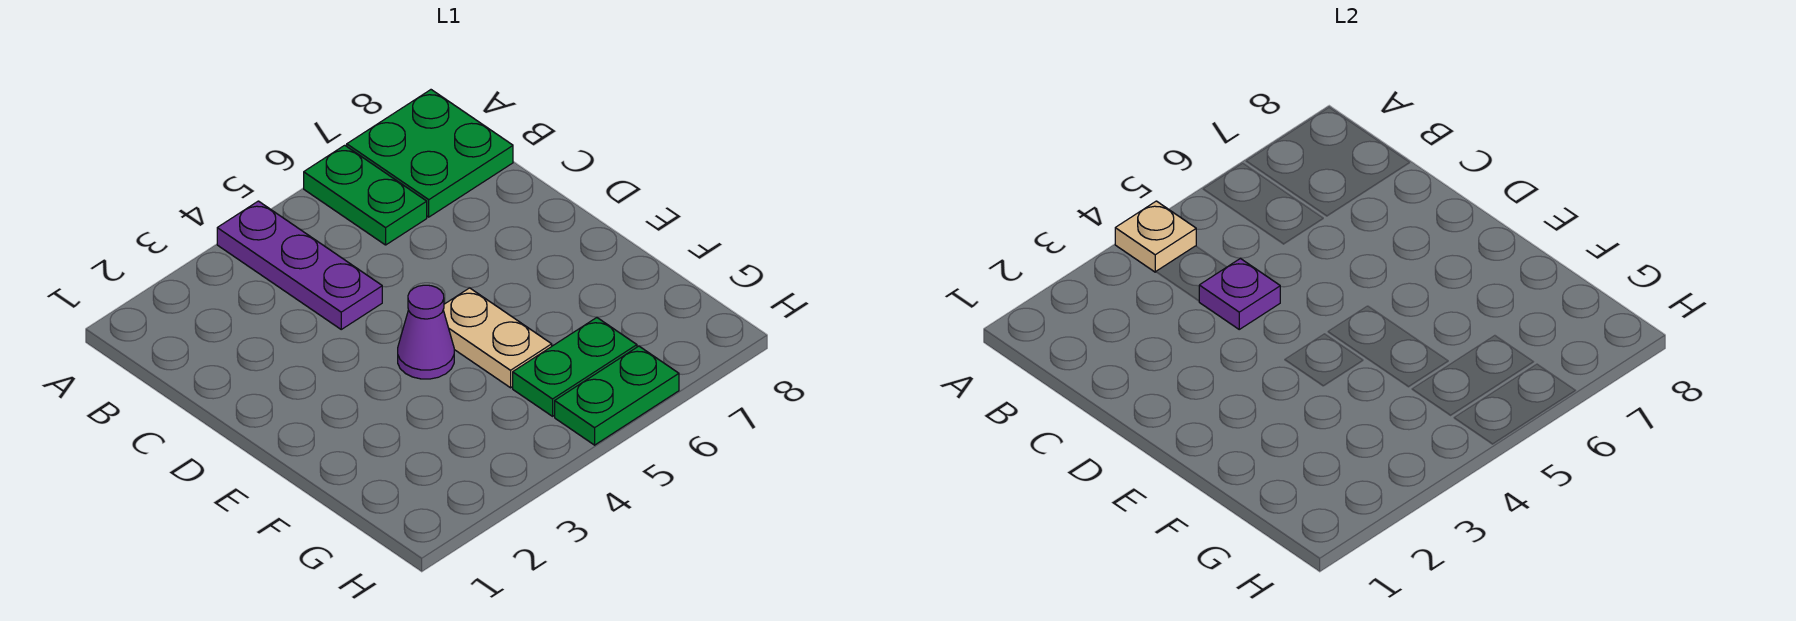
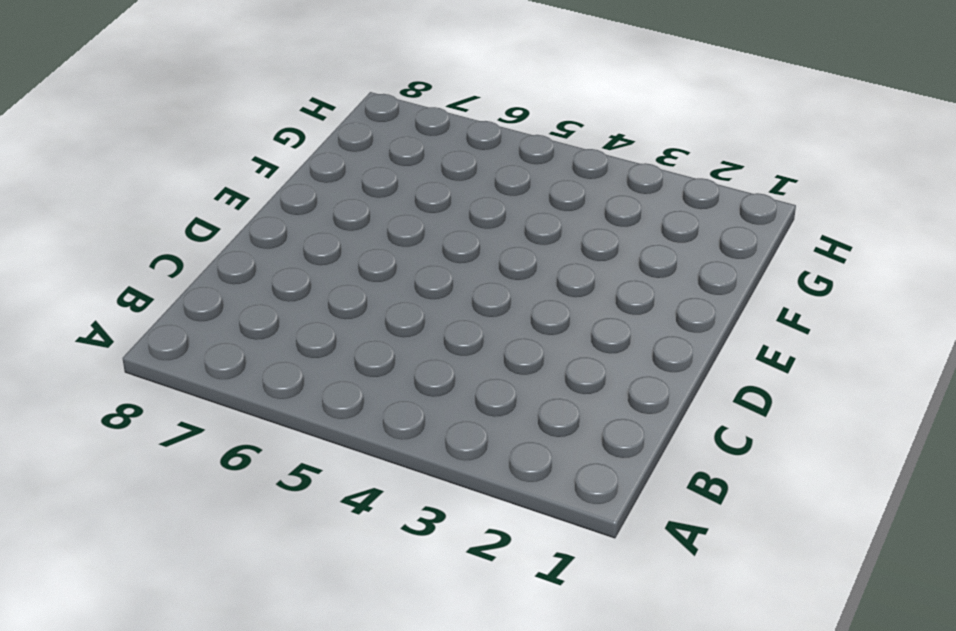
none -> purple plate A4:C4 level 1
none -> green plate A6:B6 level 1

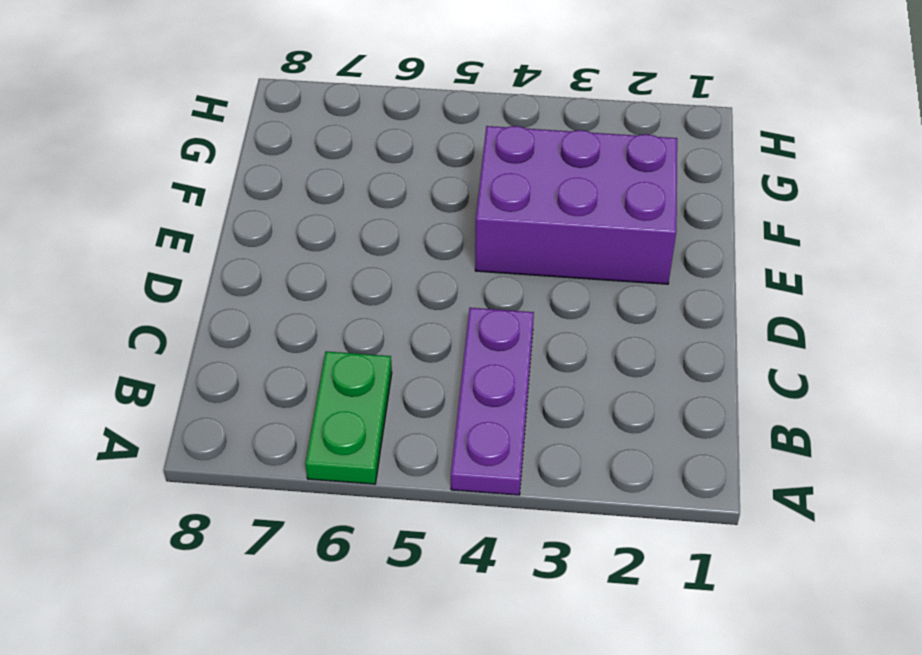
purple brick E2:F4 level 1 -> purple cone E4 level 1
none -> green plate A7:B8 level 1
none -> tan plate E5:F5 level 1

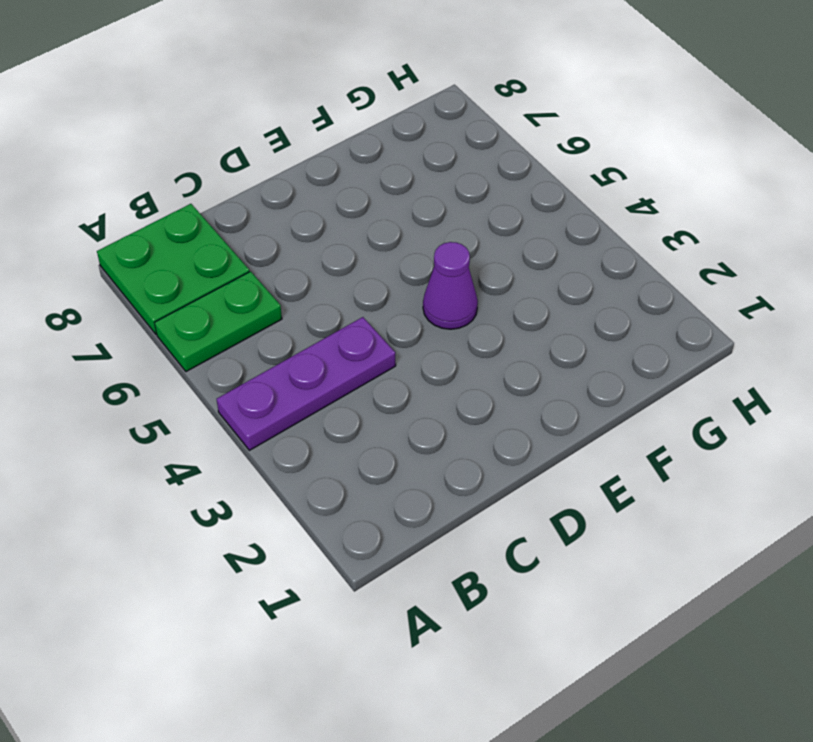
none -> tan plate E5:F5 level 1
none -> green plate G5:G6 level 1

